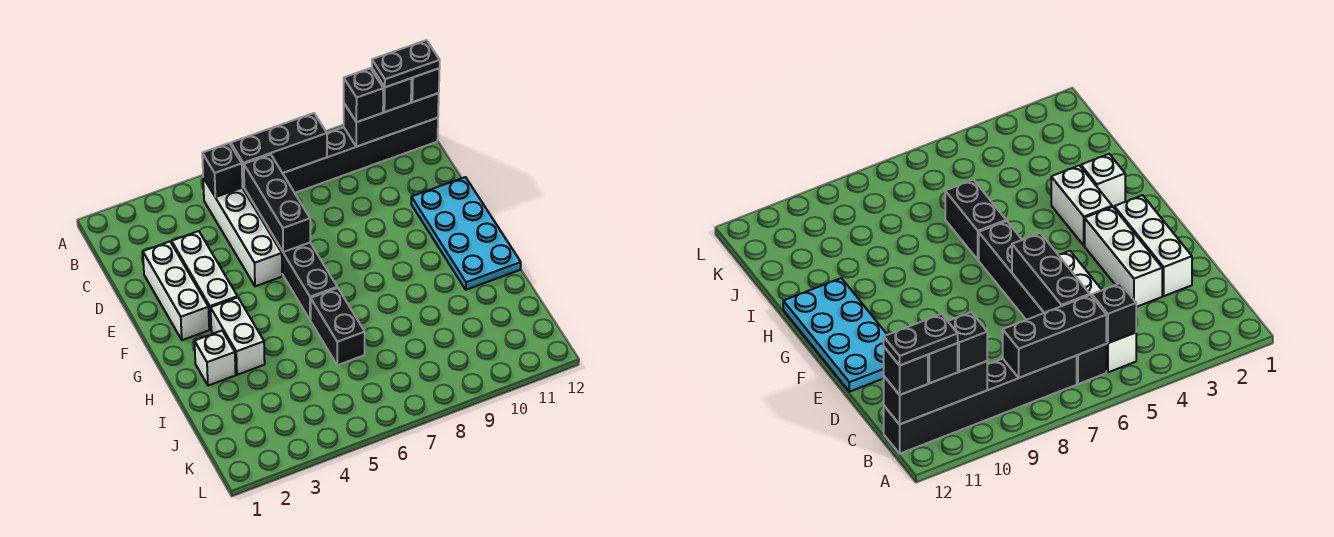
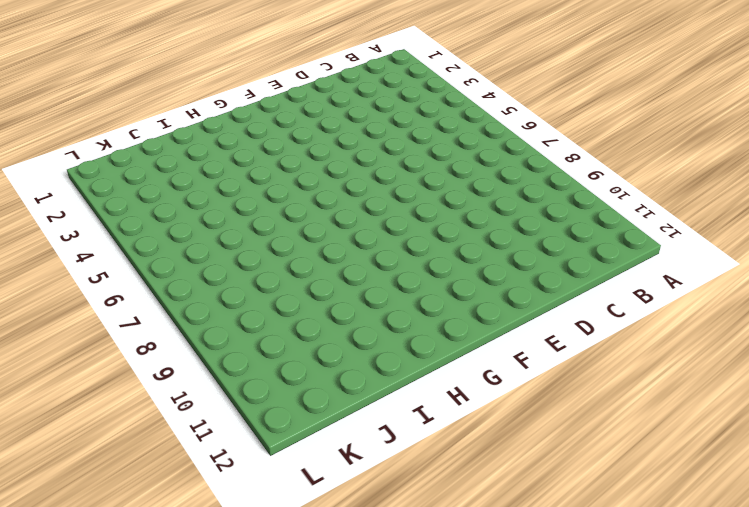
none -> white brick B5:E5 level 1
none -> black brick B6:G6 level 1
none -> black brick B7:B12 level 1

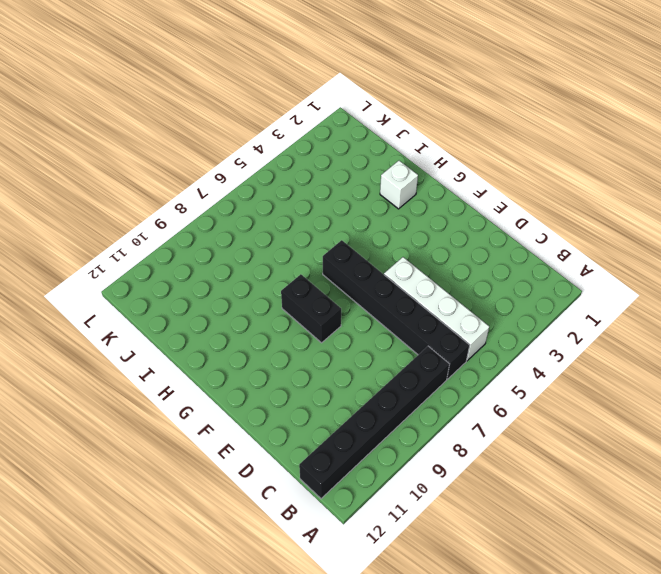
black brick F8:G8 level 1 -> black brick H6:I6 level 1
none -> white brick D2:F2 level 1
none -> white brick D3:F3 level 1
none -> cyan plate E11:H12 level 1

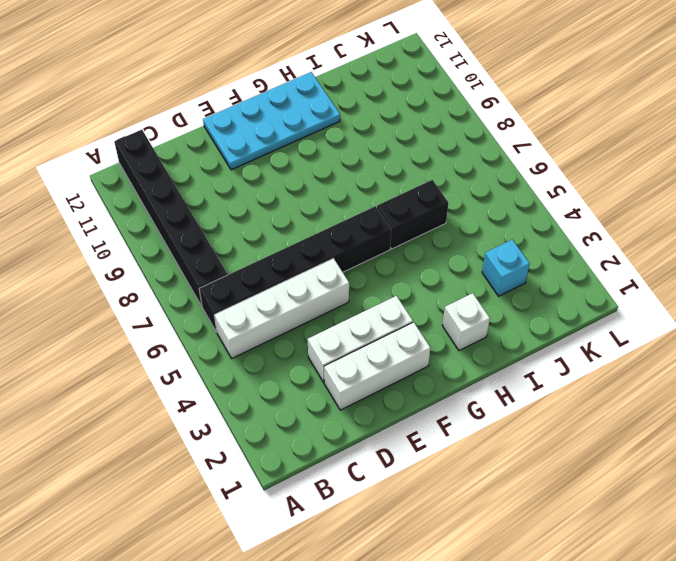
cyan brick J3 level 1 -> none
none -> white brick G3:H3 level 1
none -> black brick B5 level 2
none -> black brick B6:B8 level 2

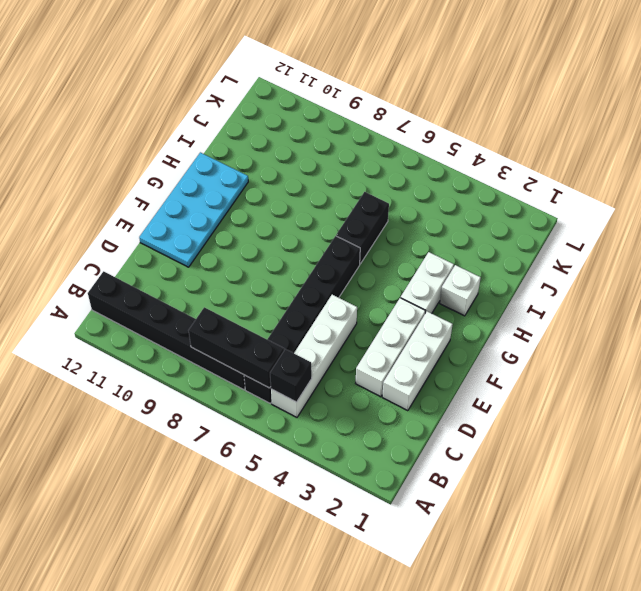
none -> black brick B10:B12 level 2
none -> black brick C6:E6 level 2
none -> black brick B10 level 3

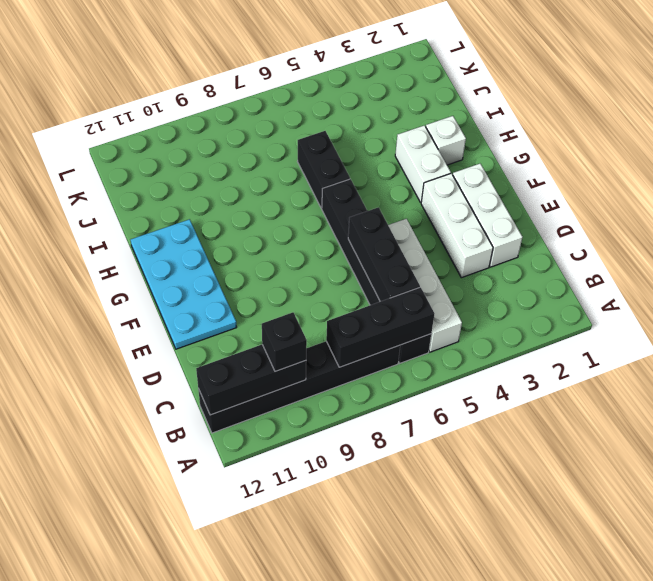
none -> black brick B5 level 2
none -> black brick B11 level 3
none -> black brick B12 level 3

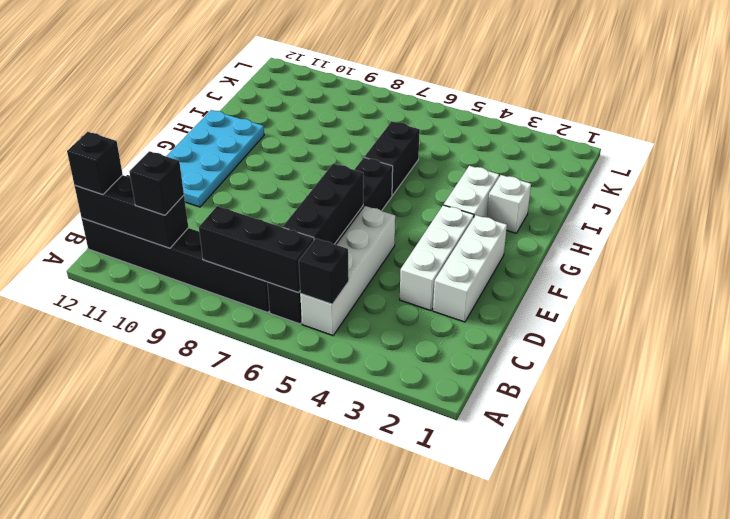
none -> black brick B11 level 3
none -> black plate B11:B12 level 4

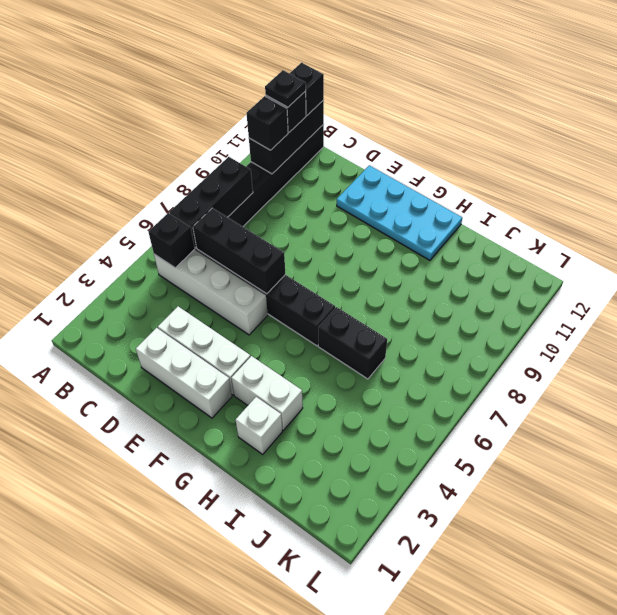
black plate B11 level 4 -> black plate B11:B12 level 4

